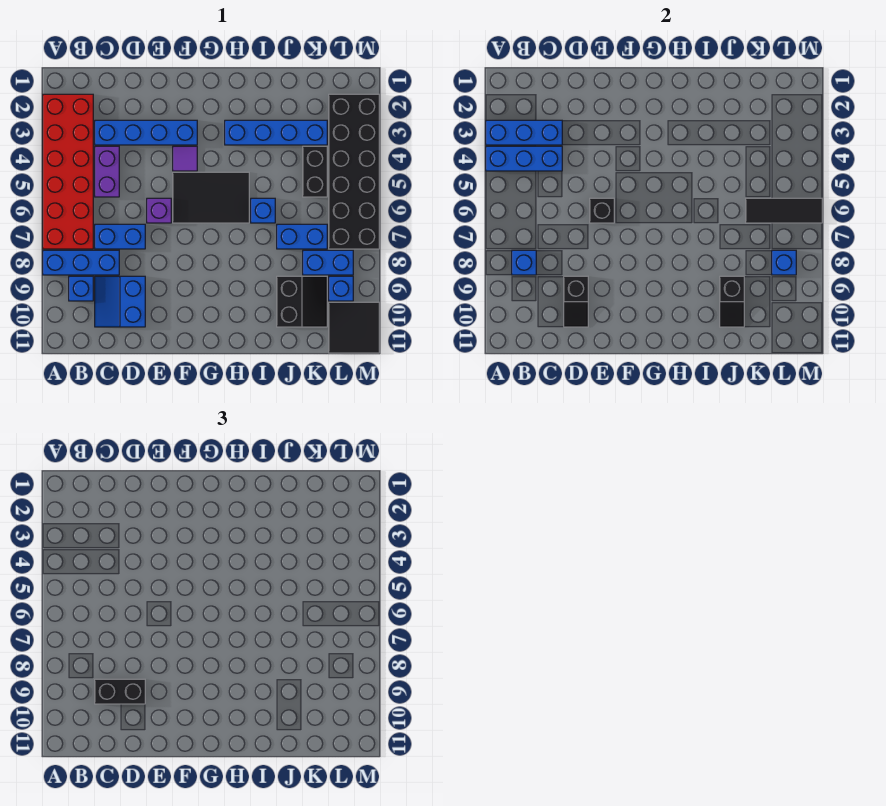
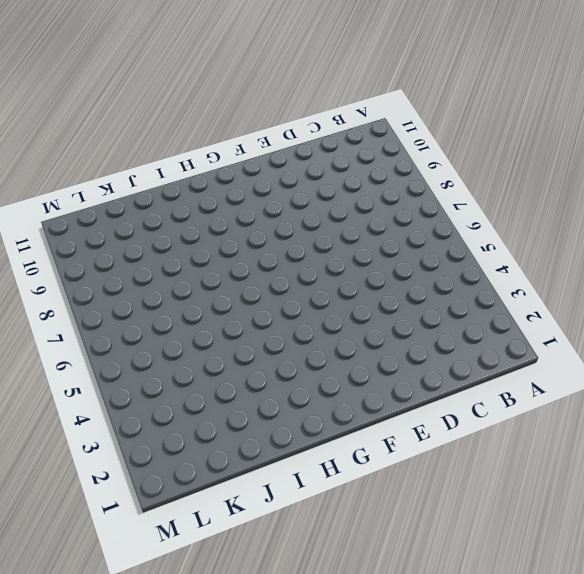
none -> red brick A2:B7 level 1
none -> blue brick A8:C8 level 1
none -> blue brick B9 level 1

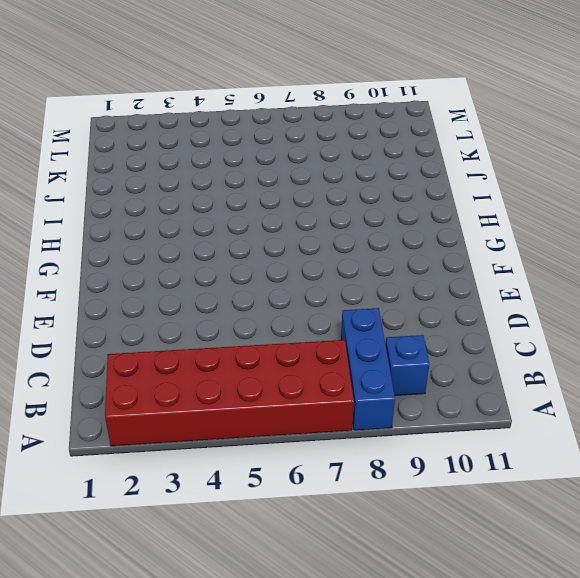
none -> blue brick C3:F3 level 1
none -> purple brick C4:C5 level 1
none -> blue brick C7:D7 level 1

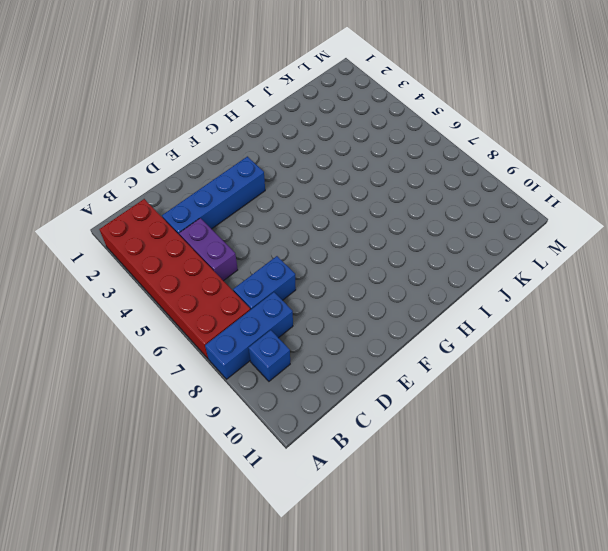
none -> blue slope C9:D10 level 1 top D
none -> purple brick E6 level 1
none -> purple tile F4 level 1

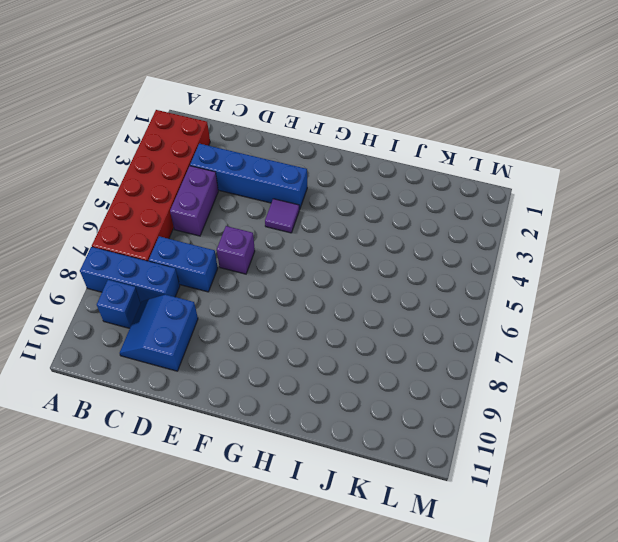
none -> black tile F5:H6 level 1
none -> blue brick H3:K3 level 1
none -> blue brick I6 level 1

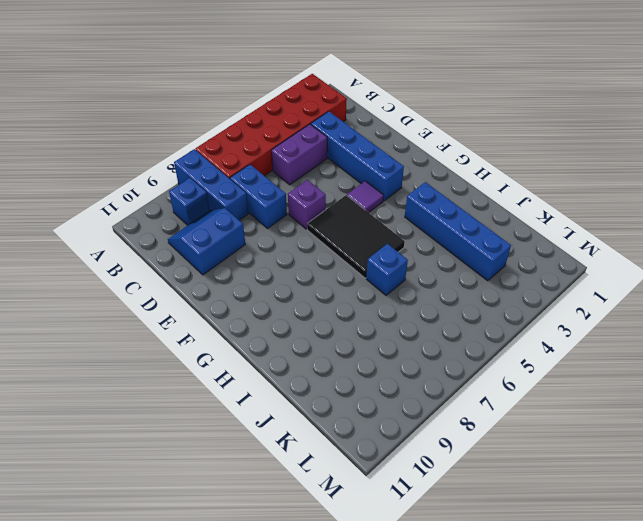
none -> blue brick J7:K7 level 1
none -> black slope J9:K10 level 1 top J
none -> black brick K4:K5 level 1

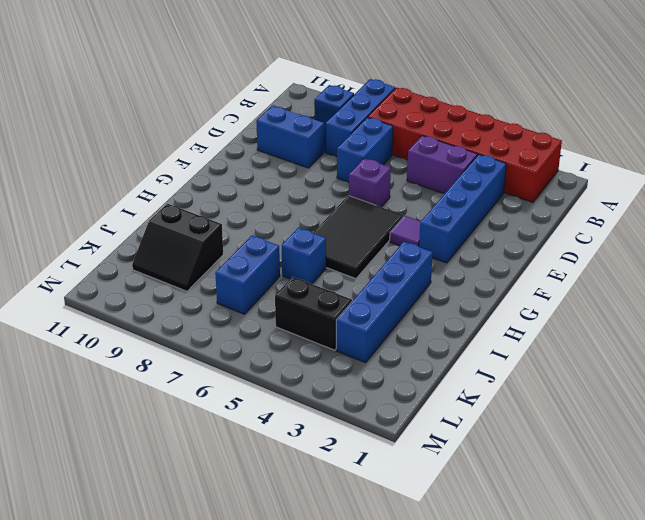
none -> blue brick K8:L8 level 1
none -> black brick L2:M7 level 1
none -> blue brick L9 level 1

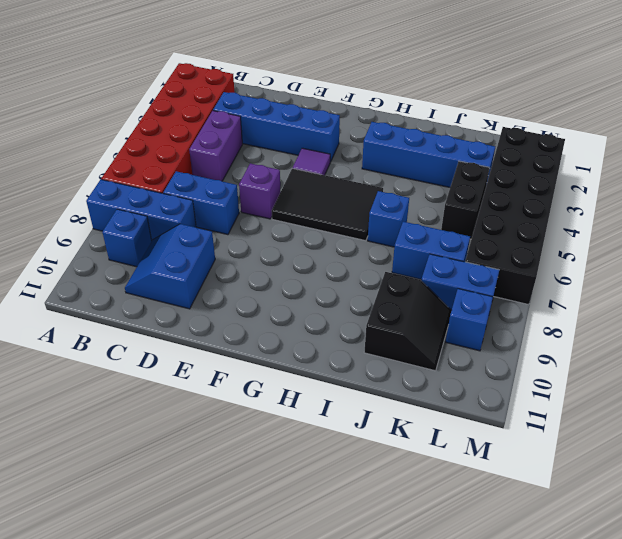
none -> black tile L10:M11 level 1
none -> blue brick A3:C3 level 2
none -> blue brick A4:C4 level 2

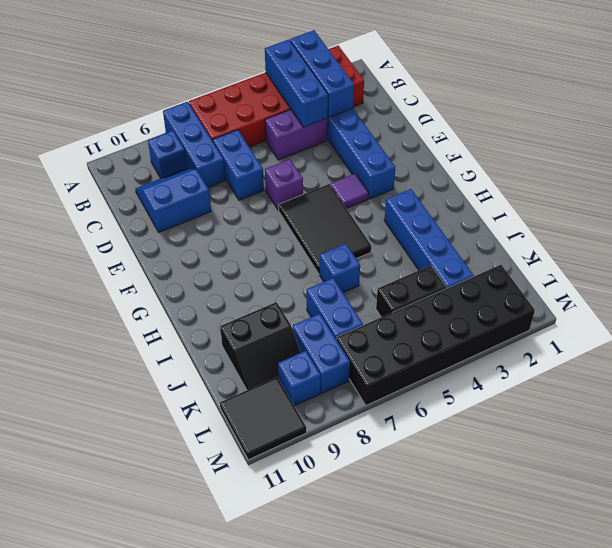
none -> blue brick B8 level 2
none -> black slope D9:D10 level 2 top 9
none -> black brick E6 level 2

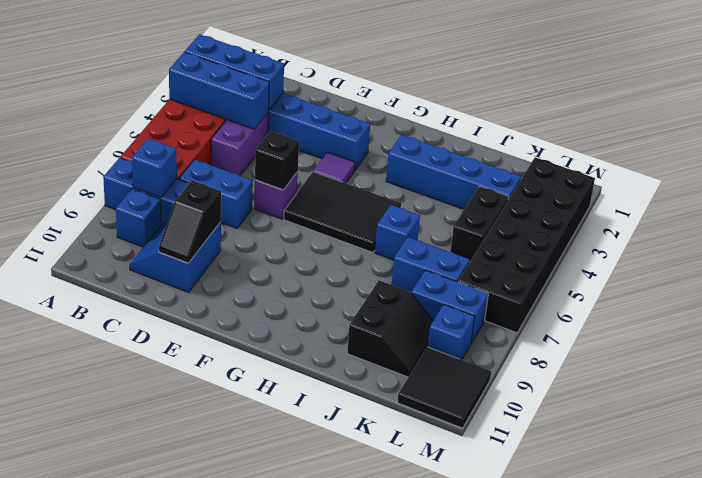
none -> black slope J9:J10 level 2 top 9
none -> black tile K6:M6 level 2
none -> blue brick L8 level 2

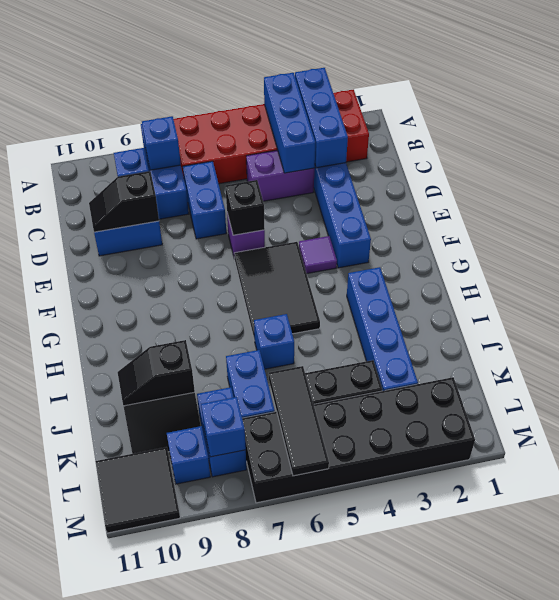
none -> black brick C9:D9 level 3

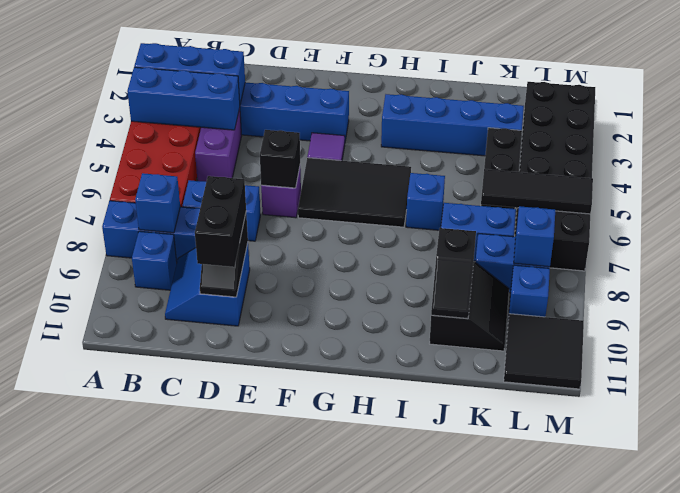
black brick D9:D10 level 3 -> black brick C9:D9 level 3

